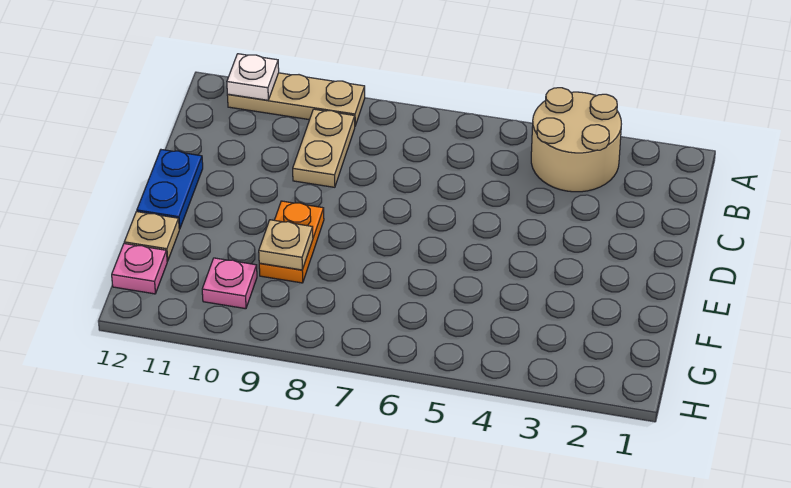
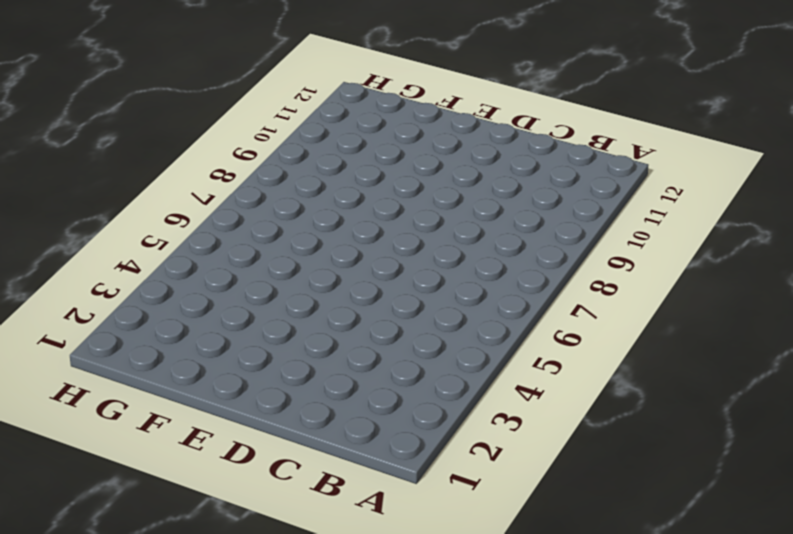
none -> tan round brick A3:B4 level 1
none -> tan plate A9:A11 level 1

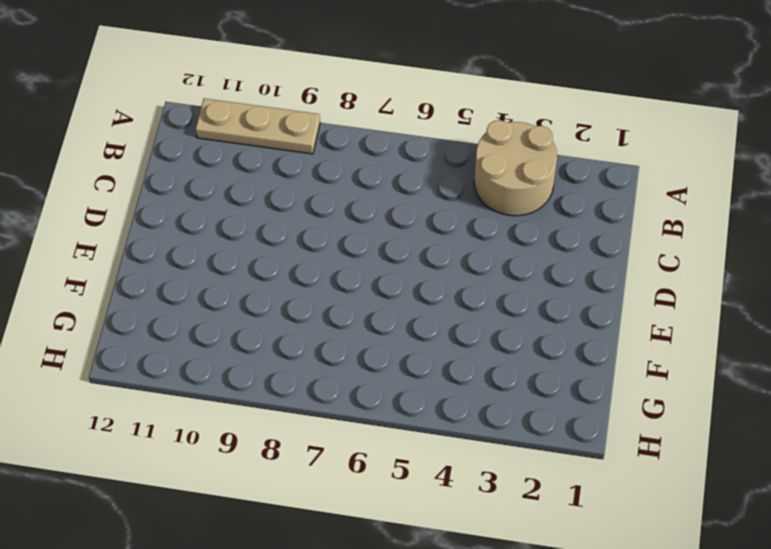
none -> tan plate B9:C9 level 1
none -> blue plate D12:E12 level 1

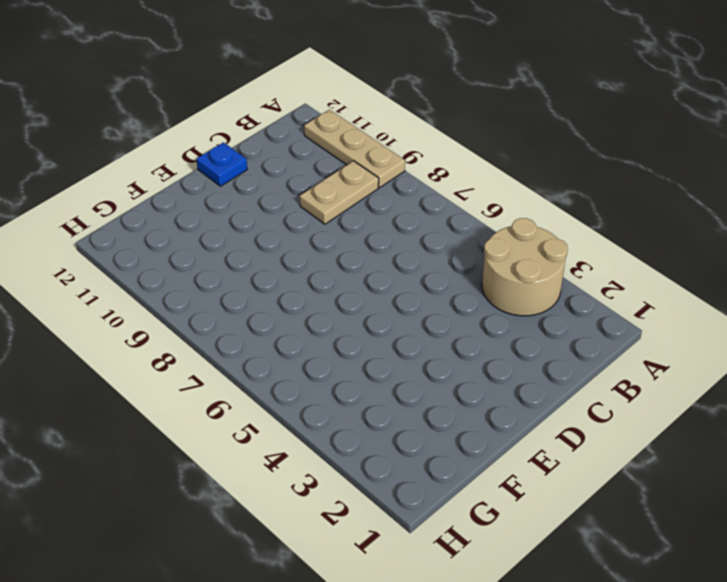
blue plate D12 level 1 -> blue plate D12:E12 level 1
none -> orange plate E9:F9 level 1
none -> tan plate F12 level 1

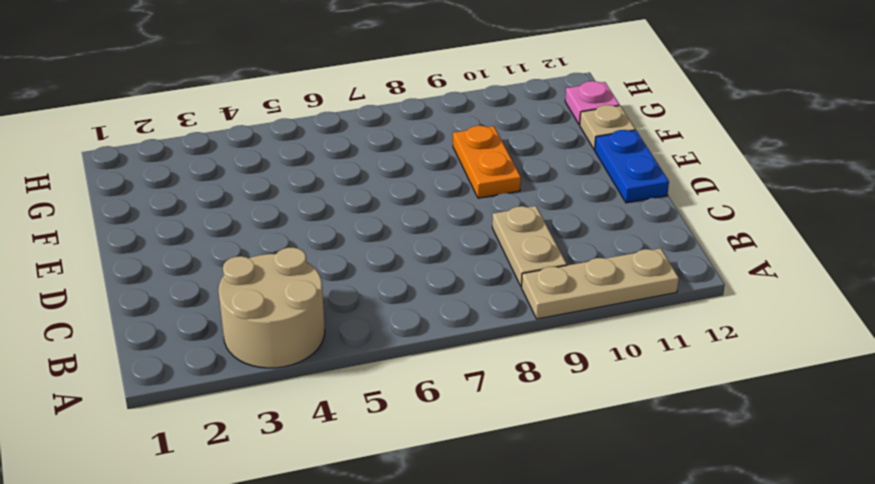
none -> pink plate G10 level 1
none -> white plate A11 level 2

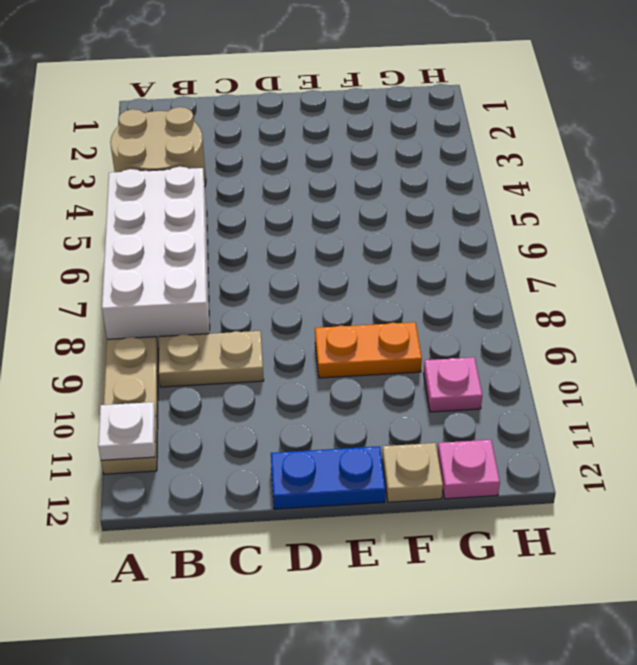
white brick A5:B8 level 1 -> none
none -> tan plate F9 level 2

